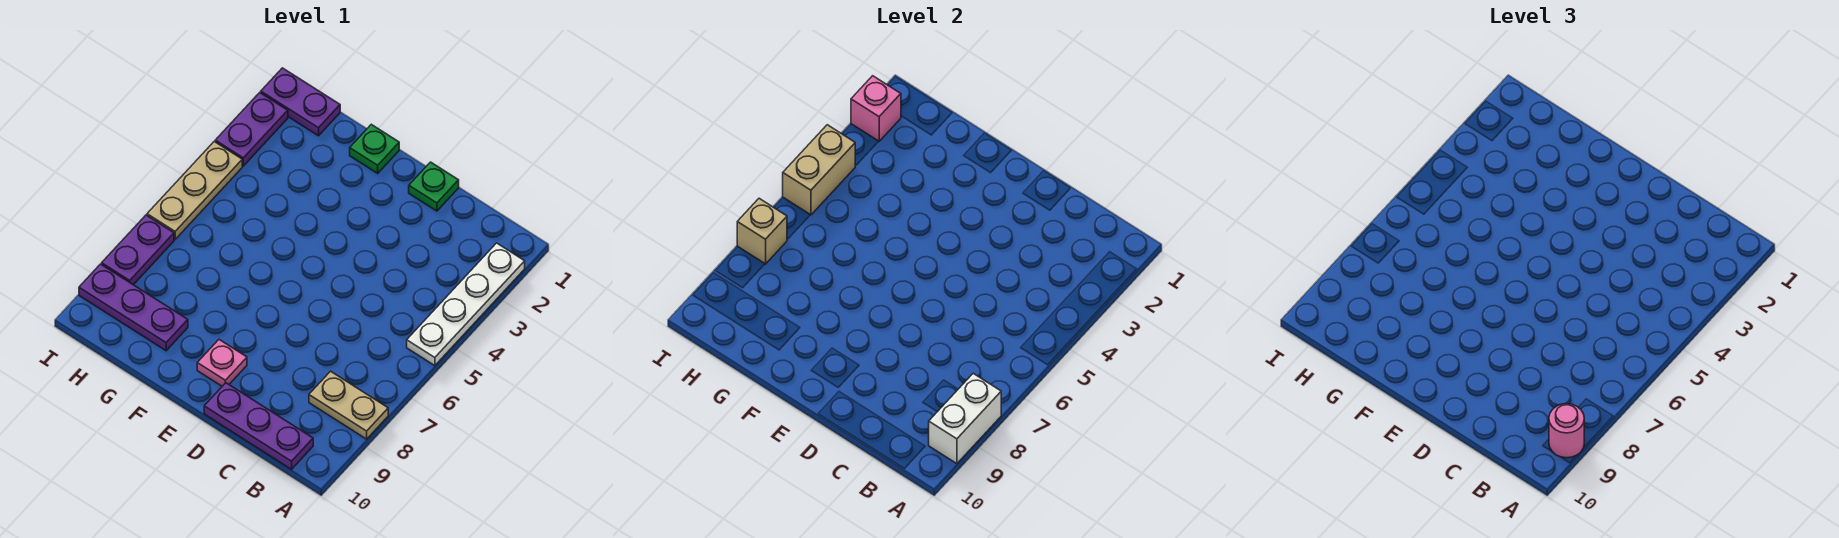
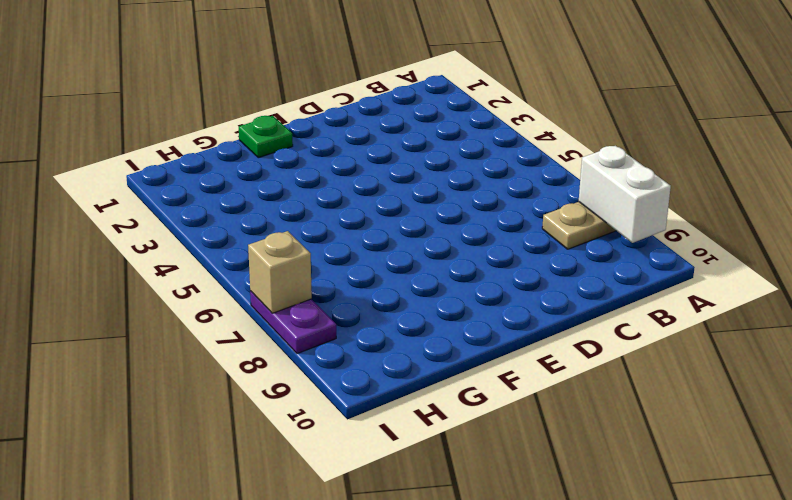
none -> white plate A2:A5 level 1
none -> purple plate B10:D10 level 1
none -> green plate D1 level 1

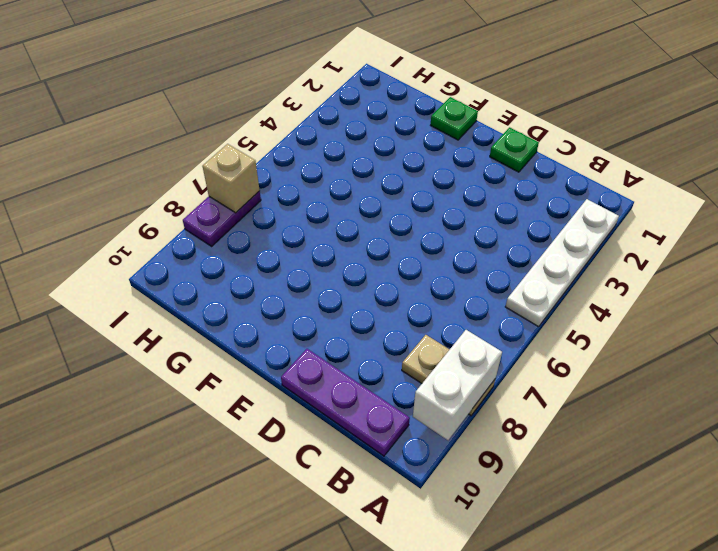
none -> pink plate E9 level 1
none -> purple plate G9:I9 level 1
none -> purple plate H1:I1 level 1

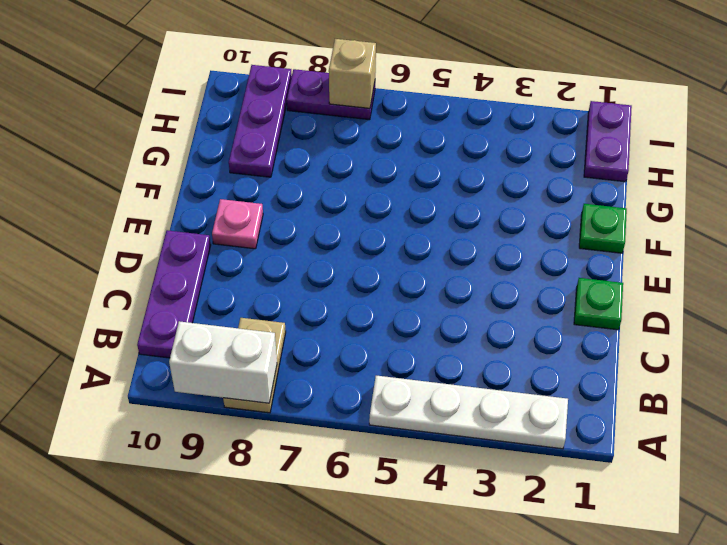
none -> purple plate I2:I3 level 1
none -> tan plate I4:I6 level 1
none -> pink brick I2 level 2

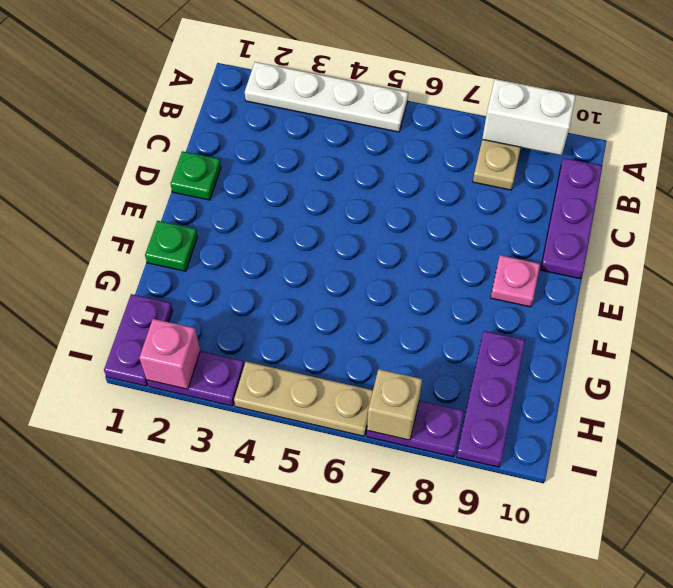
none -> tan brick I4:I5 level 2
none -> pink round brick A9 level 3

